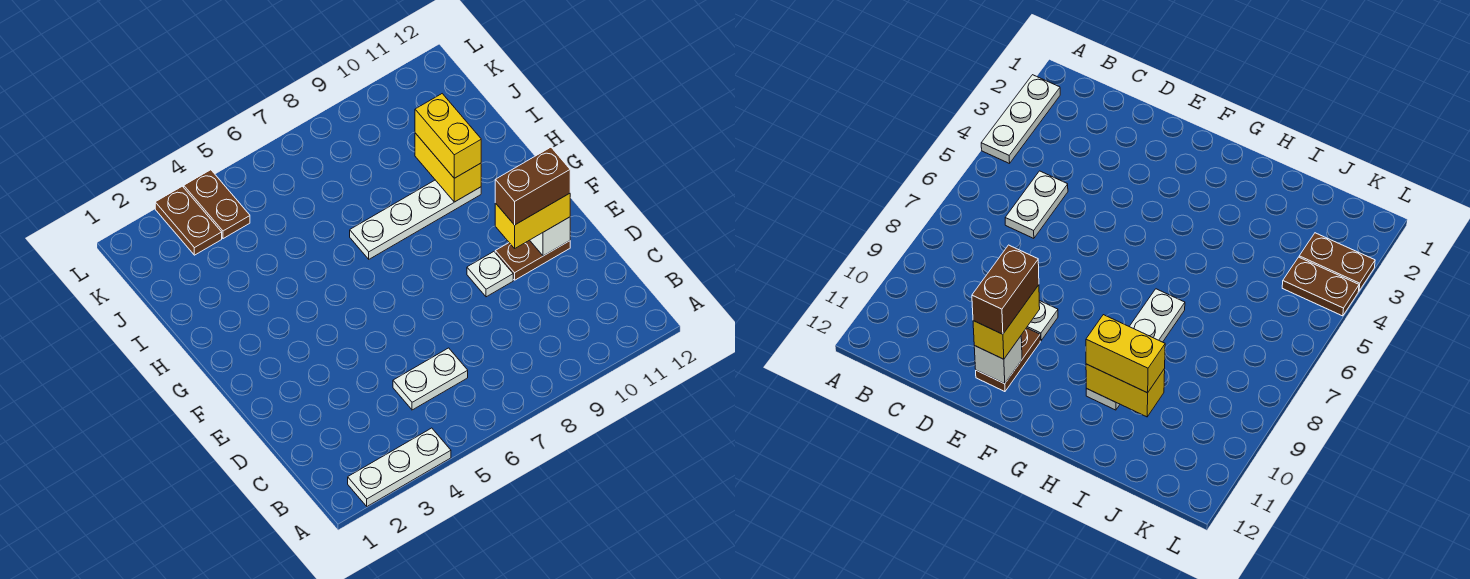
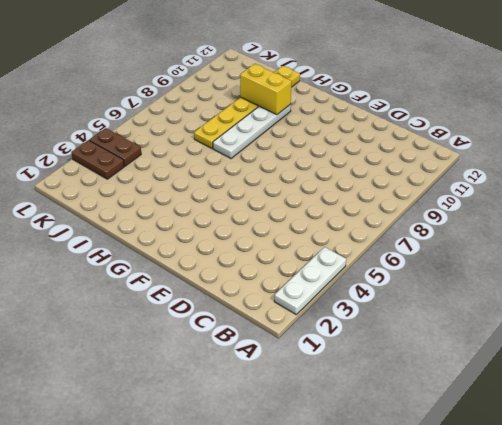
yellow plate I7:I12 level 1 -> none
none -> white plate C5:C6 level 1
none -> white plate E9 level 1
none -> brown plate E10:E11 level 1

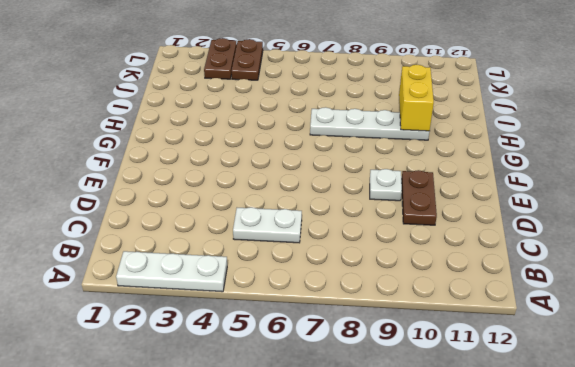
brown plate D10:E10 level 1 -> brown plate E10:E11 level 1
none -> white brick E11 level 2
none -> yellow brick E10:E11 level 3
none -> yellow brick H10:I10 level 3

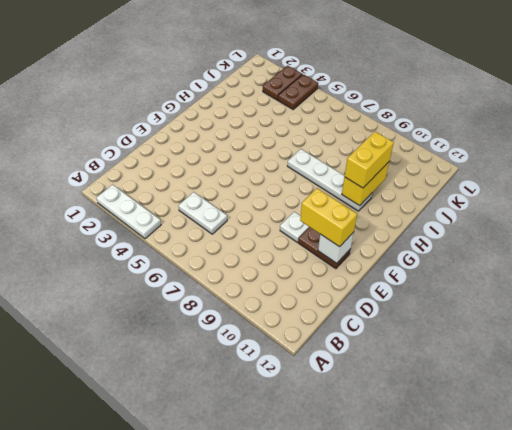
none -> brown brick E10:E11 level 4

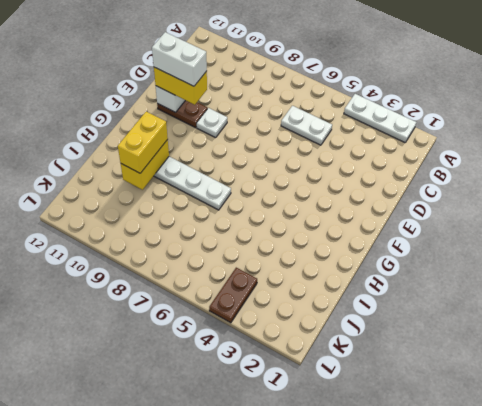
white brick E10:E11 level 4 -> brown brick E10:E11 level 4
none -> brown plate K3:L3 level 1

